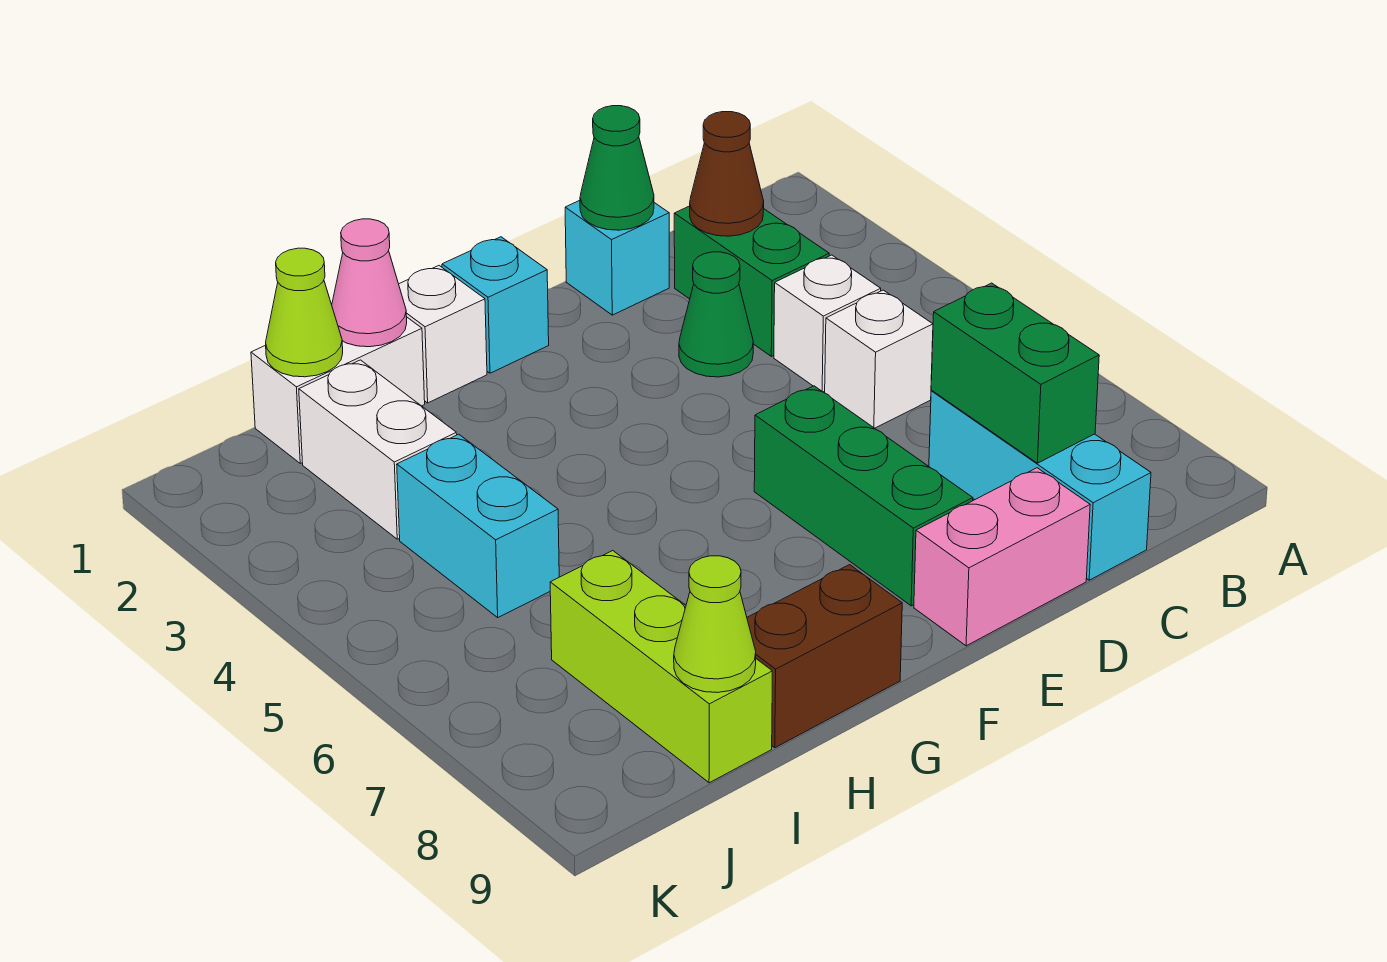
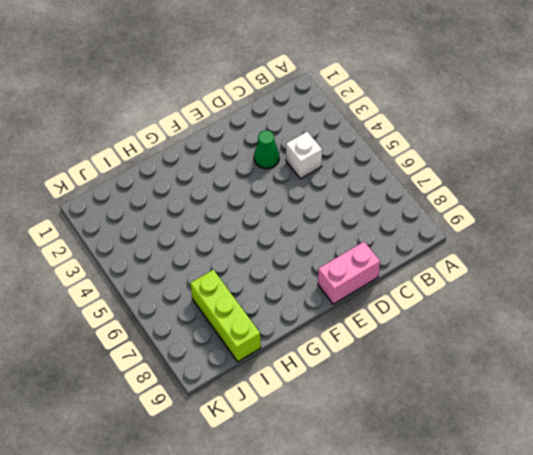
none -> green brick C2:C3 level 1
none -> white brick C5 level 1
none -> cyan brick C7:C9 level 1

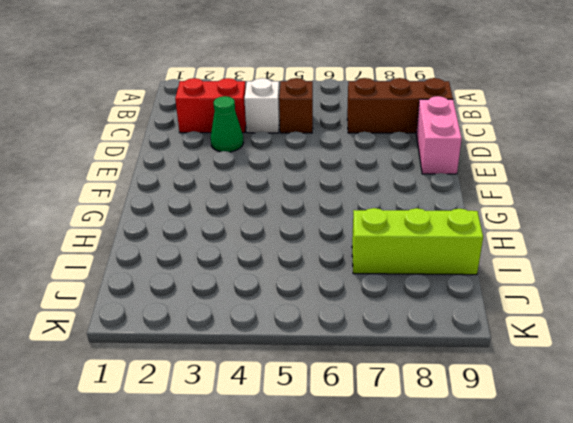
red brick C2:C3 level 1 -> green brick C2:C3 level 1
brown brick C5 level 1 -> white brick C5 level 1
brown brick C7:C9 level 1 -> cyan brick C7:C9 level 1
none -> cyan brick D1 level 1
none -> green brick E6:E8 level 1
none -> cyan brick F1 level 1

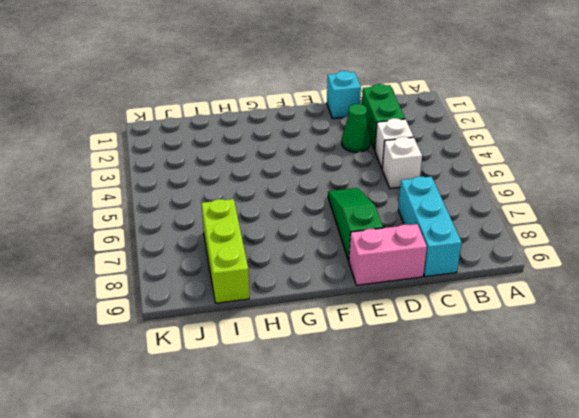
green slope E6:E8 level 1 top 8 -> green brick E6:E8 level 1
none -> cyan brick F1 level 1
none -> white brick G1 level 1
none -> brown brick G9:H9 level 1

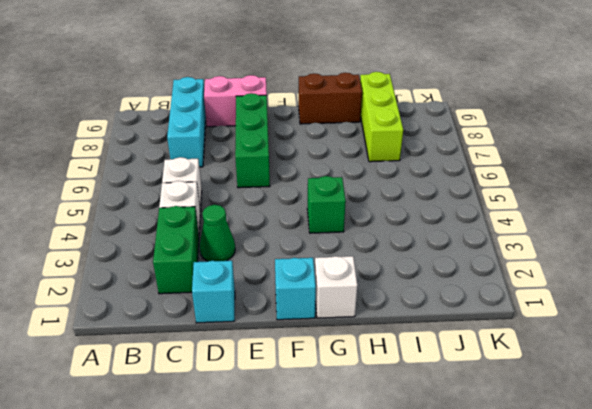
green brick G4 level 1 -> none
none -> white brick H1:I1 level 1
none -> white brick I2:I3 level 1
none -> cyan brick I4:I5 level 1

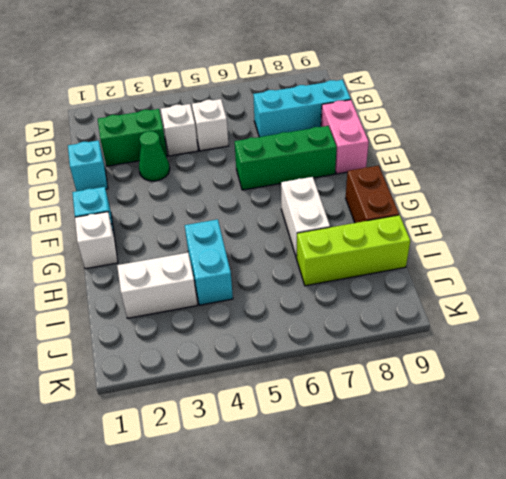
white brick G7:H7 level 1 -> white brick H1:I1 level 1
cyan brick H4:I4 level 1 -> cyan brick I4:I5 level 1
none -> brown cone C2 level 2
none -> green brick C7:C8 level 2
none -> green cone D1 level 2

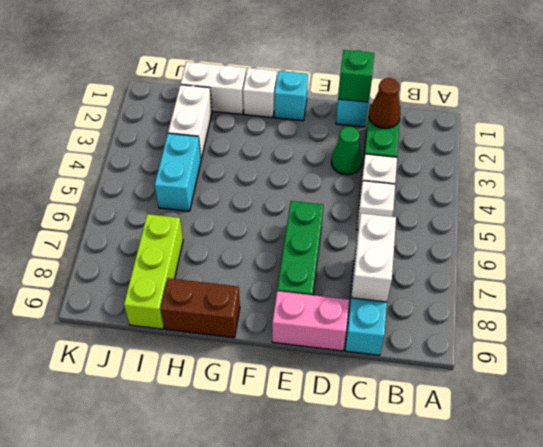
white brick C7:C8 level 2 -> green brick C7:C8 level 2
green brick D1 level 2 -> green cone D1 level 2
none -> pink cone H1 level 2
none -> lime cone I1 level 2
none -> lime cone I9 level 2

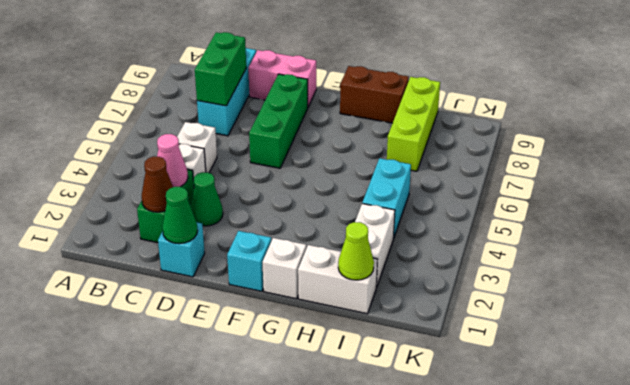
pink cone C3 level 2 -> pink cone H1 level 2
none -> lime cone I9 level 2

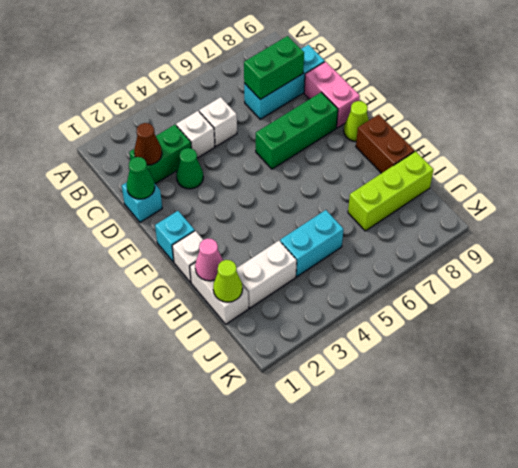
lime cone F9 level 1 -> lime cone I9 level 2

